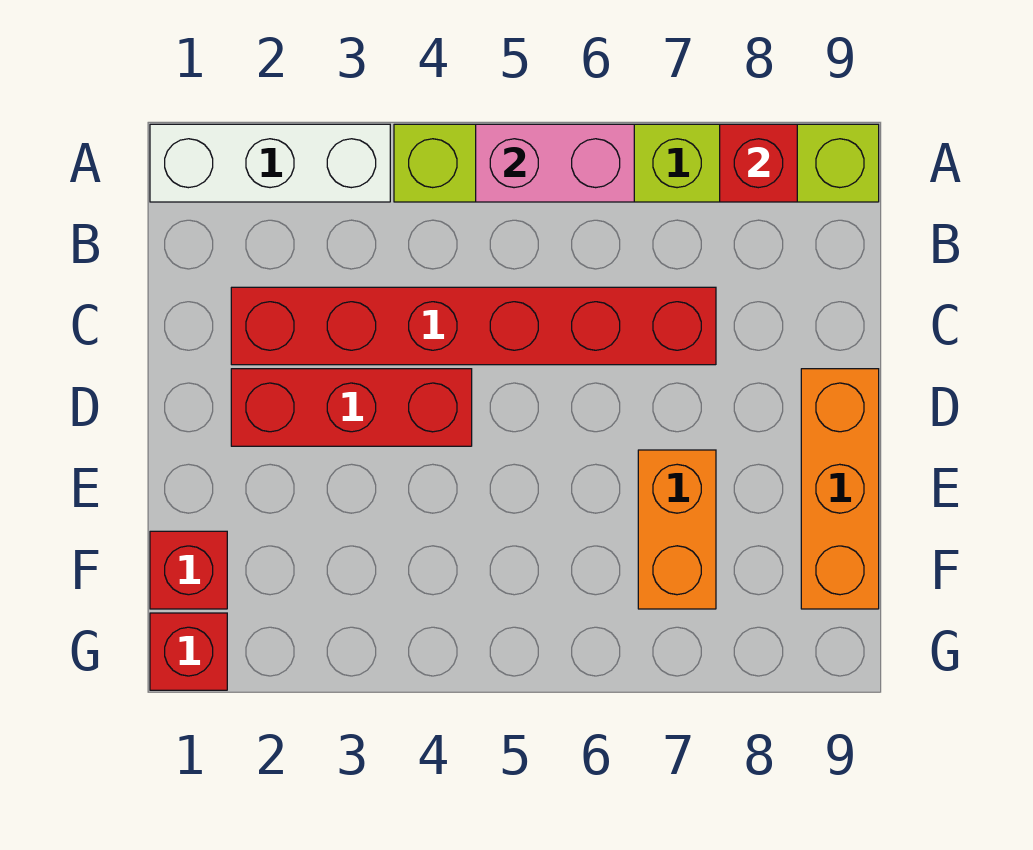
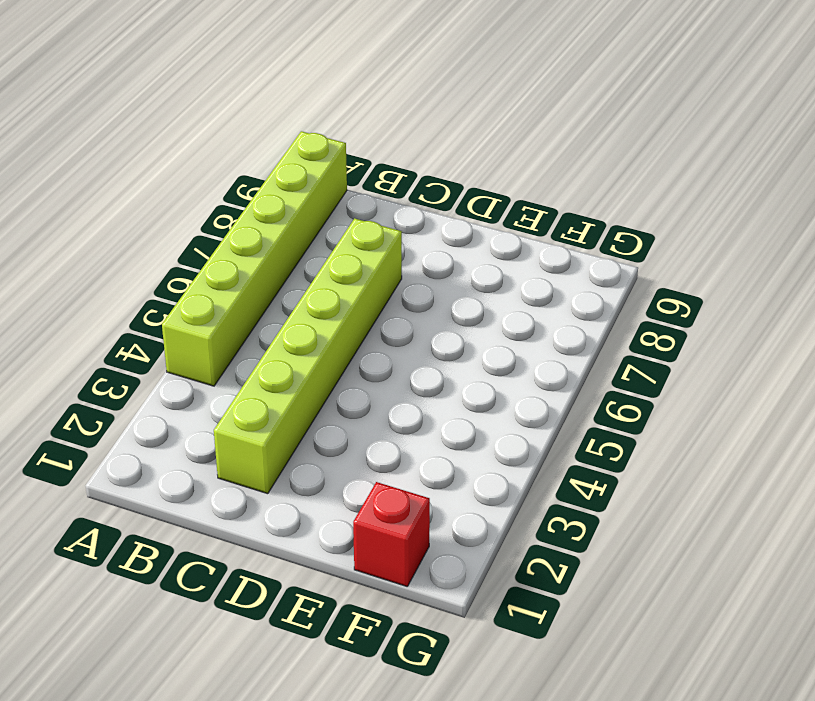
lime brick C2:C7 level 1 -> red brick C2:C7 level 1
none -> white brick A1:A3 level 1
none -> red brick D2:D4 level 1

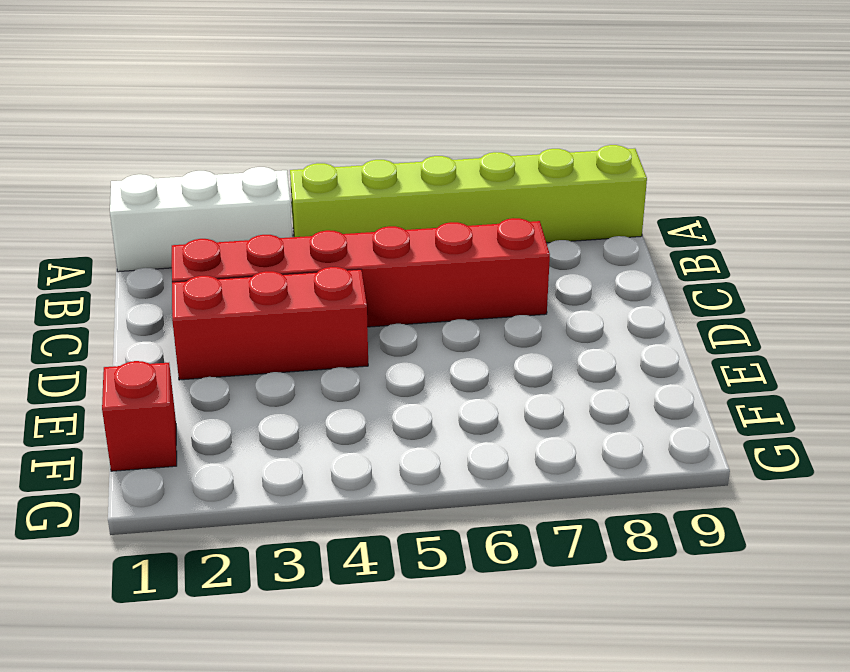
none -> orange brick D9:F9 level 1
none -> orange brick E7:F7 level 1

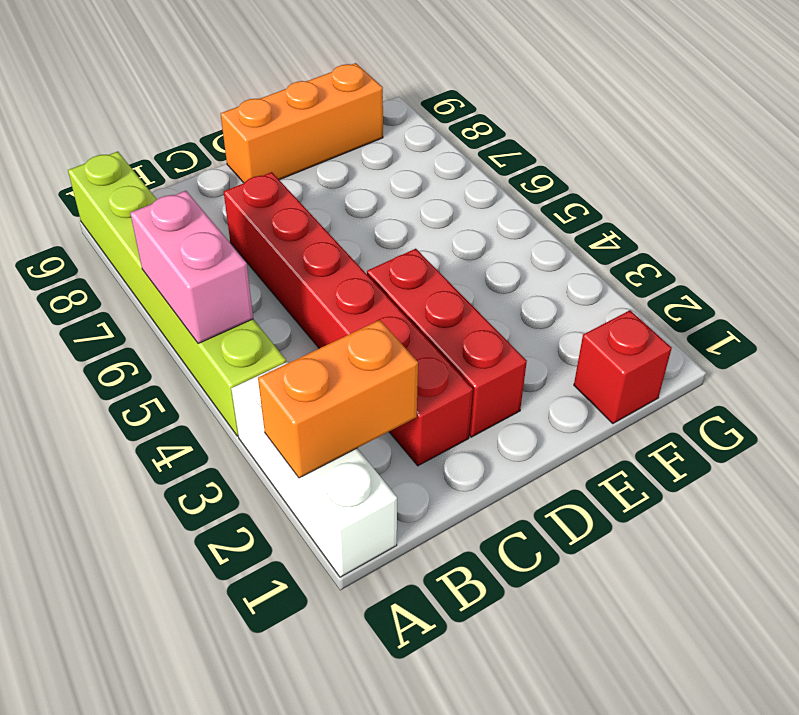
orange brick A2:B2 level 2 -> orange brick E7:F7 level 1
none -> red brick G1 level 1
none -> red brick A8 level 2

